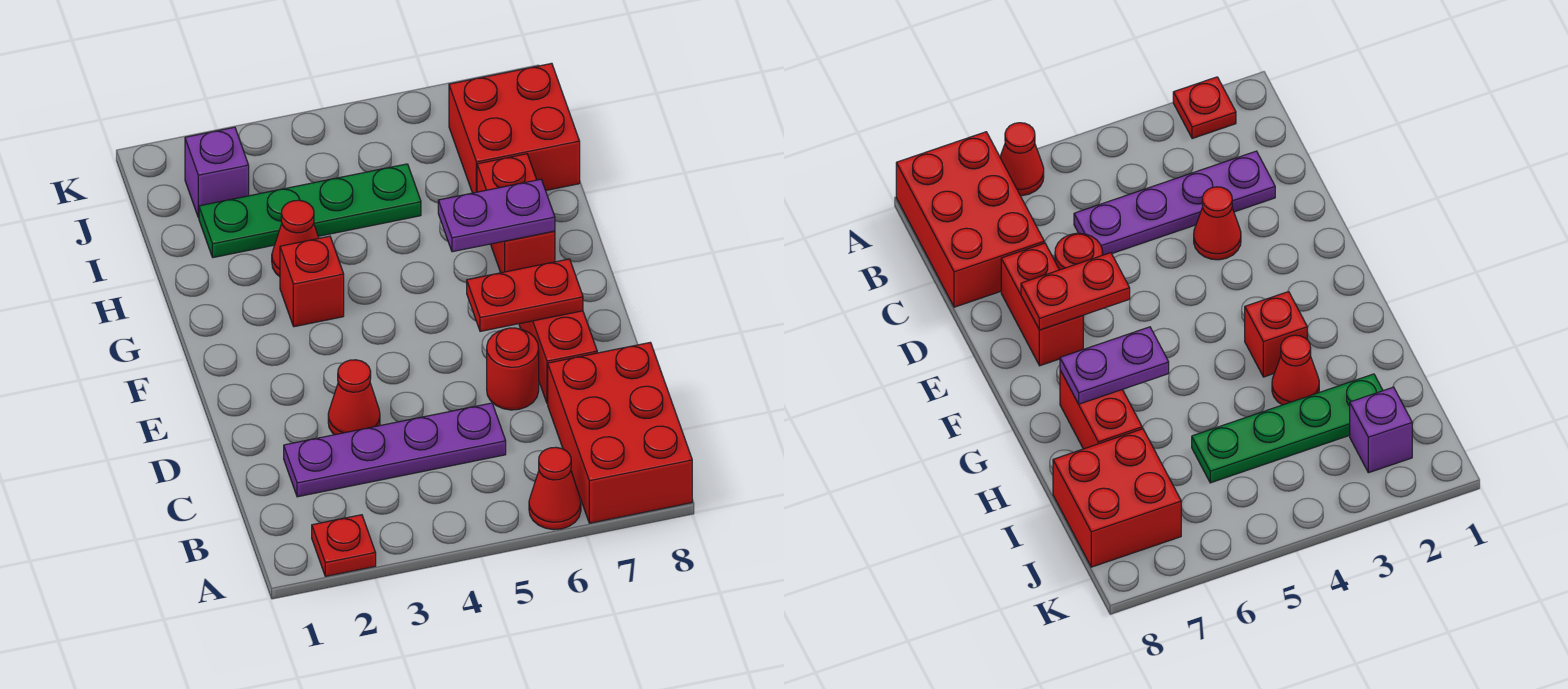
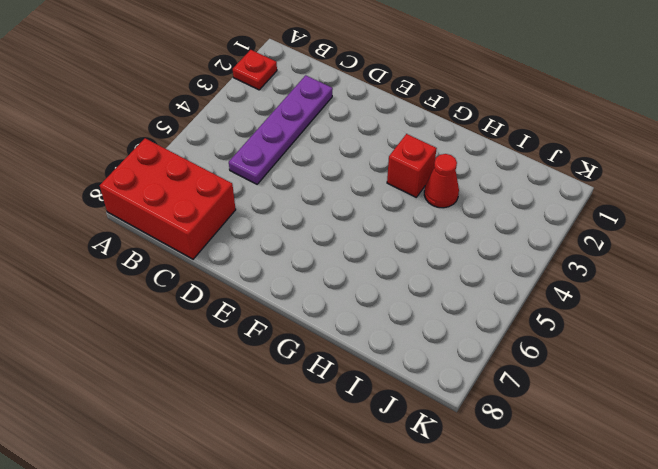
none -> red cone A6 level 1
none -> red cone D3 level 1
none -> red round brick D6 level 1

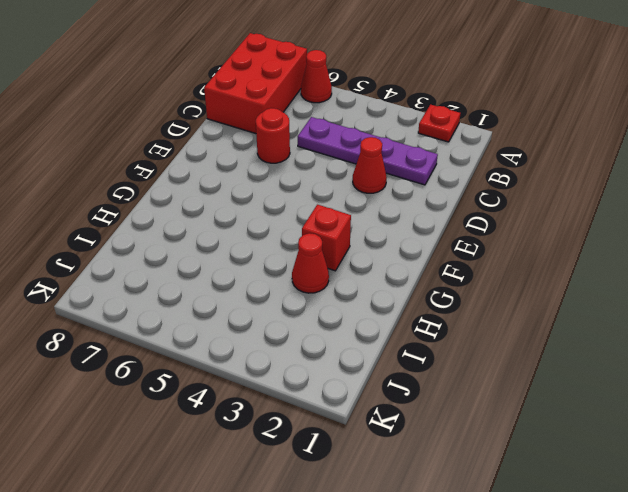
none -> red brick D7:E7 level 1
none -> red brick G7:H7 level 1
none -> green plate I2:I5 level 1

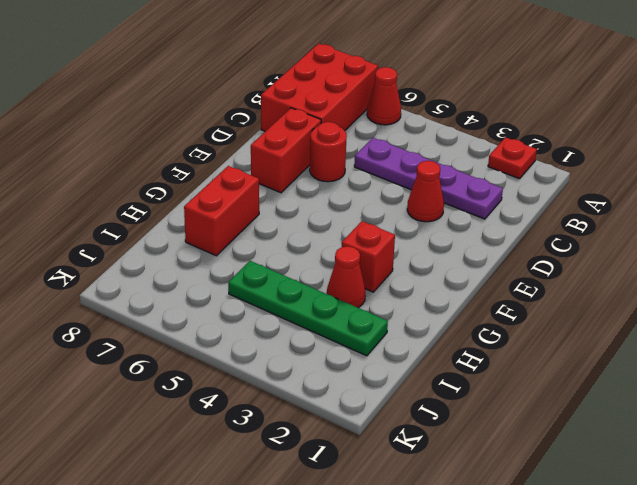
none -> red brick I7:J8 level 1
none -> purple brick J2 level 1
none -> red plate E6:E7 level 2

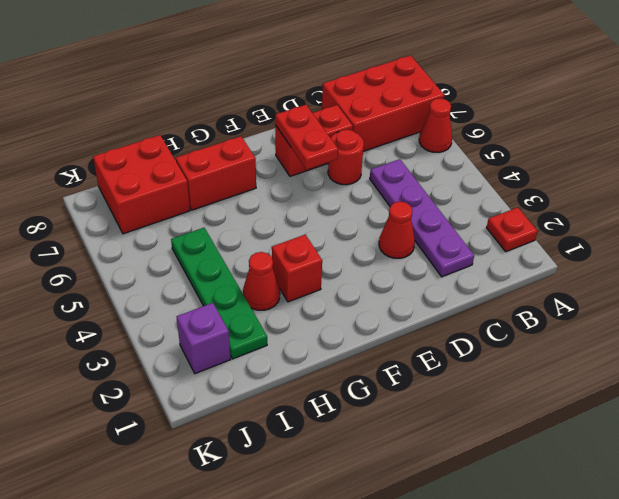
none -> purple plate G6:G7 level 2

